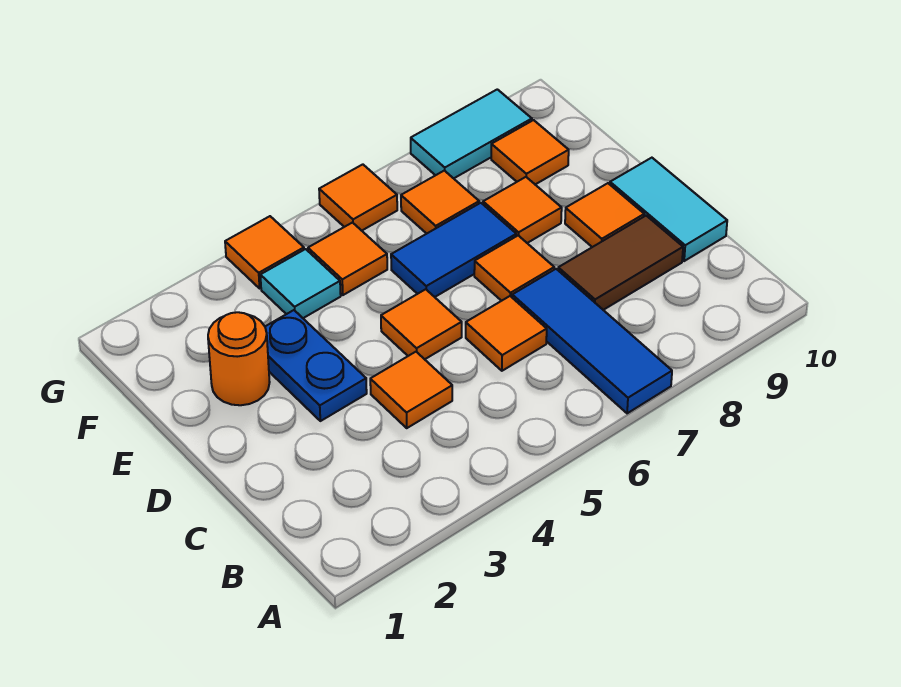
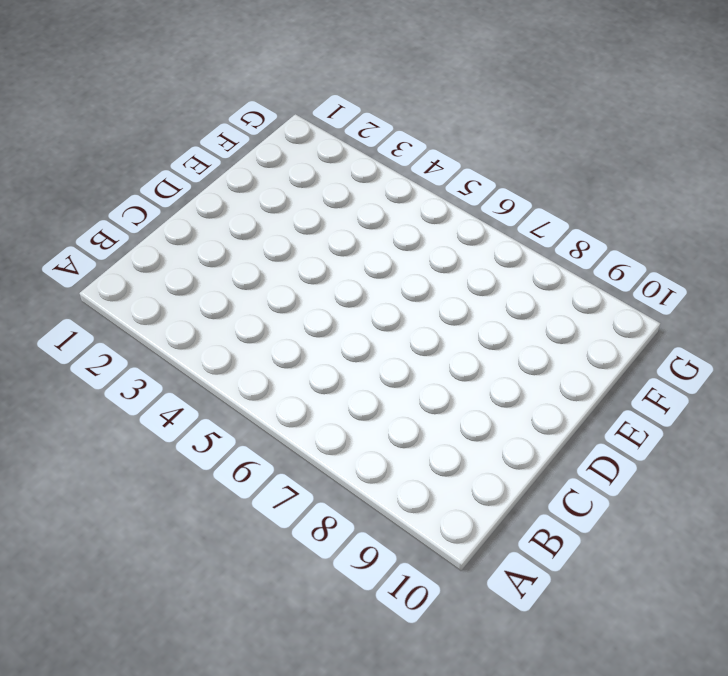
none -> blue tile A7:C7 level 1
none -> orange tile C4 level 1
none -> orange tile C6 level 1

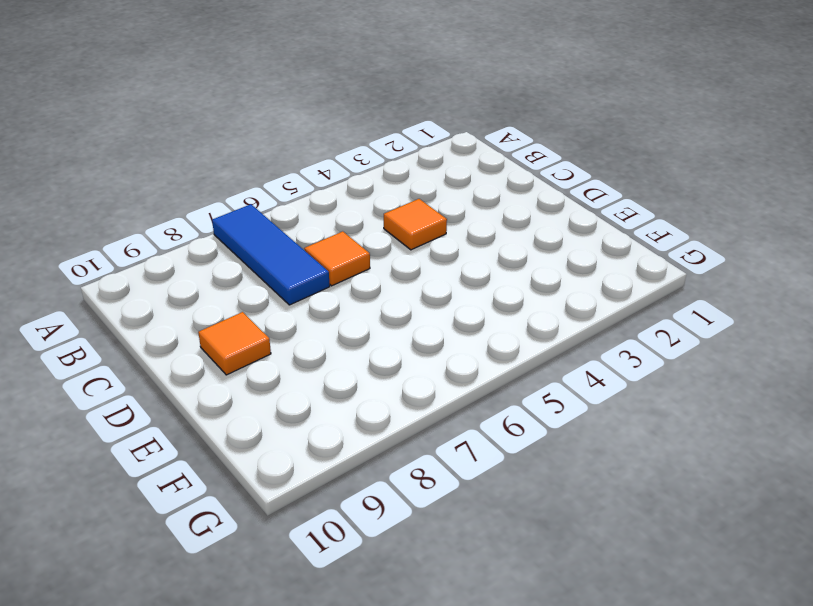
none -> brown tile C8:C9 level 1
none -> cyan tile C10:D10 level 1
none -> blue plate D3:E3 level 1

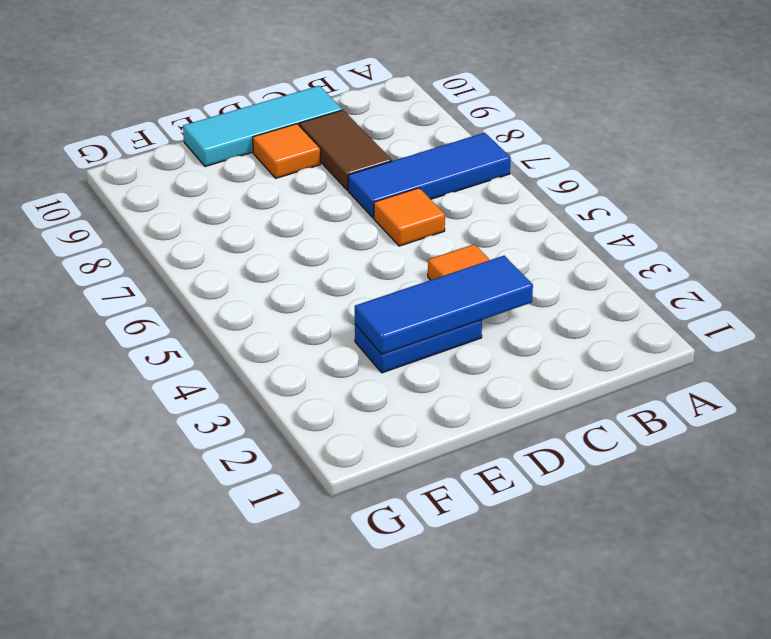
blue tile C3:E3 level 2 -> none
cyan tile C10:E10 level 1 -> cyan tile C10:D10 level 1
none -> orange tile D5 level 1
none -> orange tile D7 level 1
none -> orange round brick E2 level 1

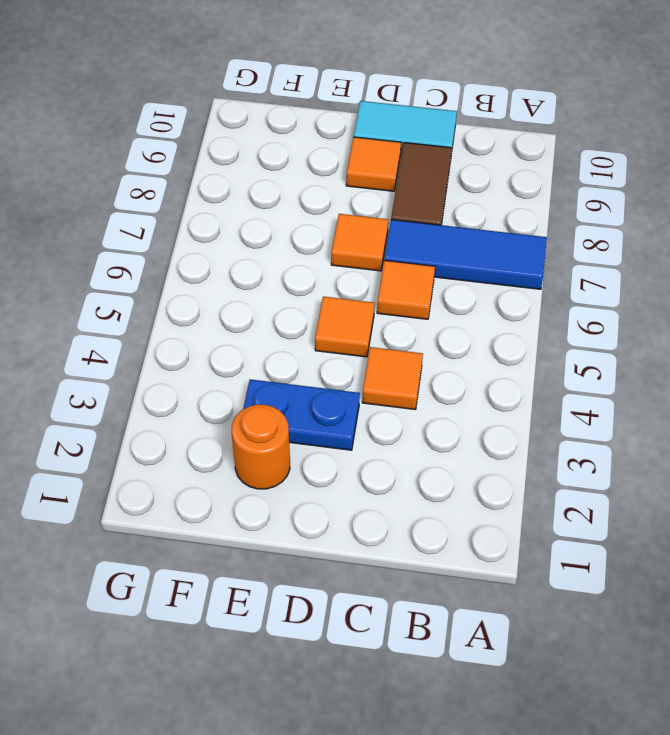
none -> blue tile E6:E7 level 1
none -> orange tile E8 level 1
none -> cyan tile F4 level 1

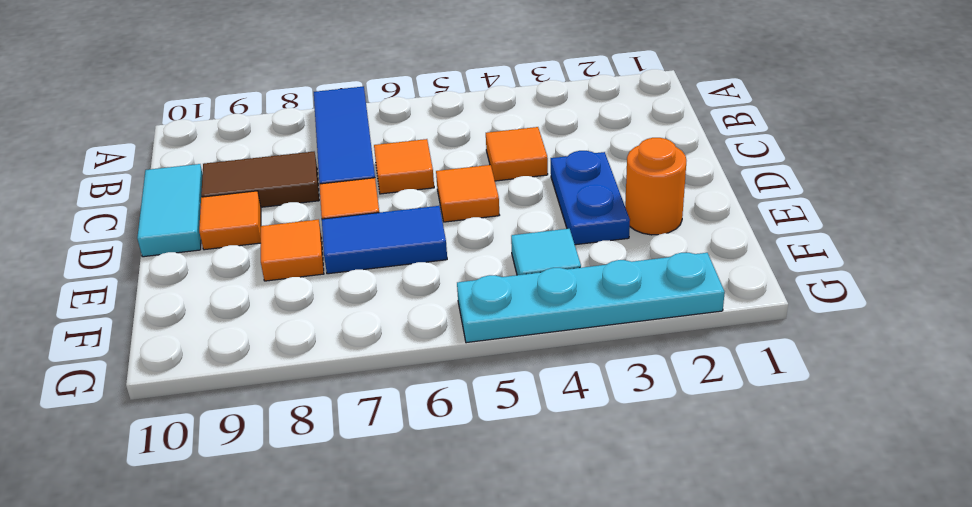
cyan plate G2:G5 level 1 -> orange tile G4 level 1
none -> orange tile F5 level 1
none -> orange tile F7 level 1
none -> orange tile F9 level 1

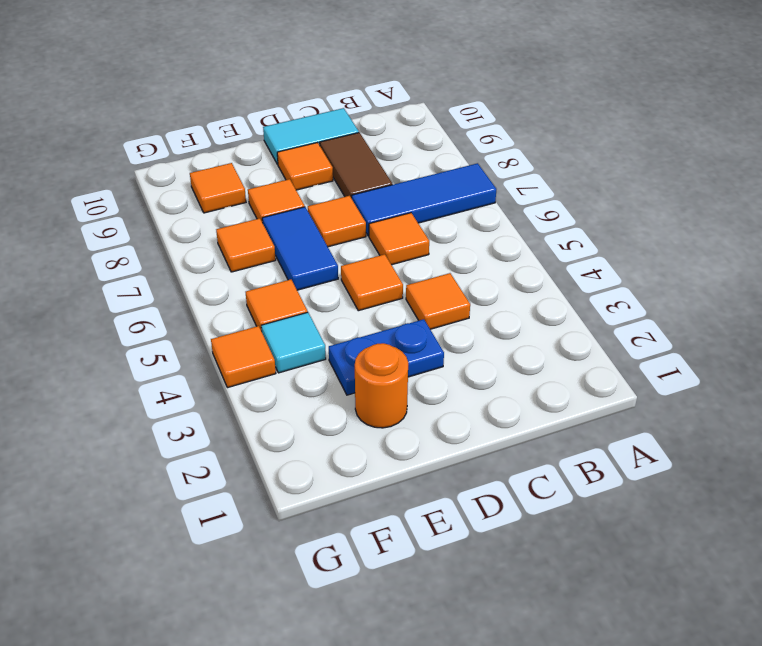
none -> orange tile G6 level 1
none -> cyan tile G8:G9 level 1

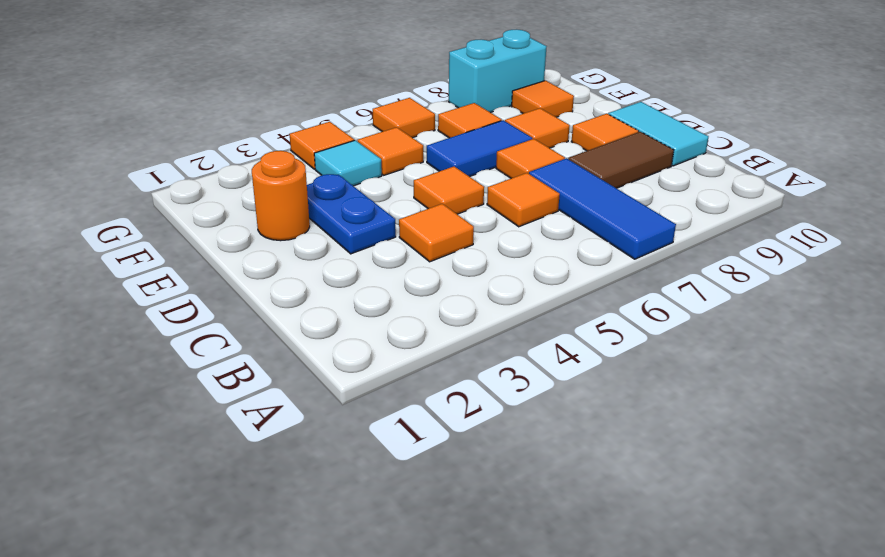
cyan brick G8:G9 level 1 -> cyan tile G8:G9 level 1

